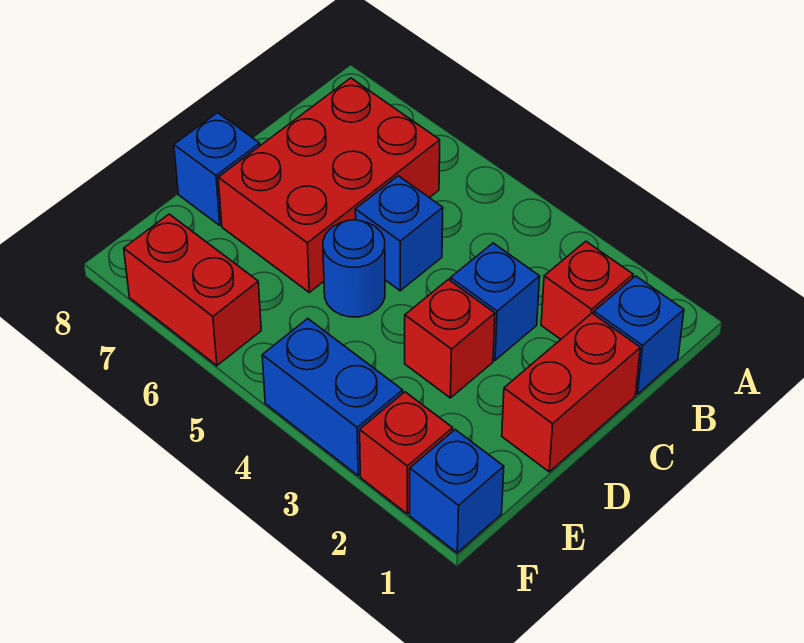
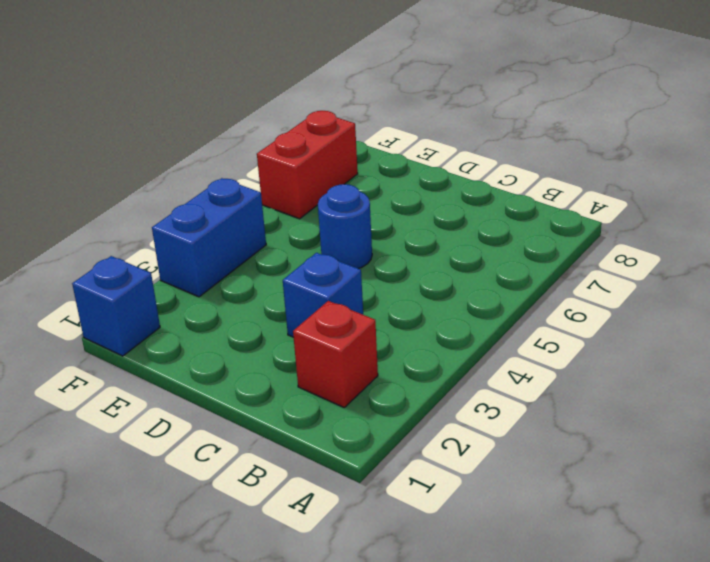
none -> blue brick B1 level 1
none -> red brick B6:D7 level 1
none -> red brick C1:D1 level 1

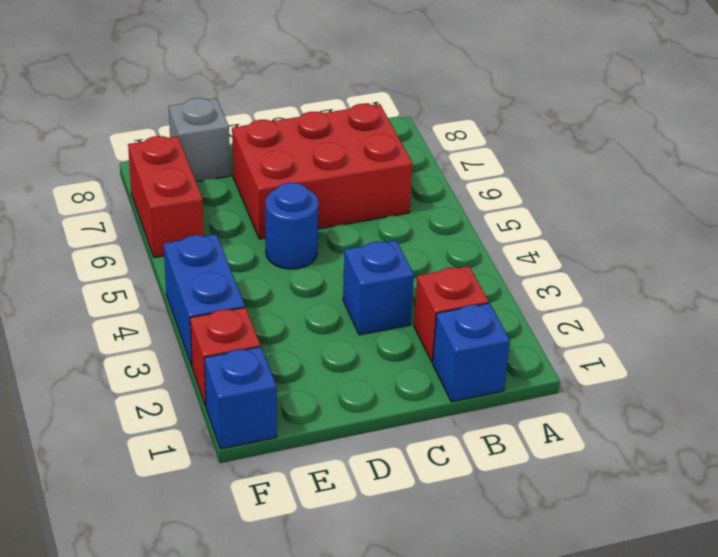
grey brick E8 level 1 -> none
none -> red brick C1:D1 level 1
none -> blue brick C5 level 1
none -> red brick D3 level 1

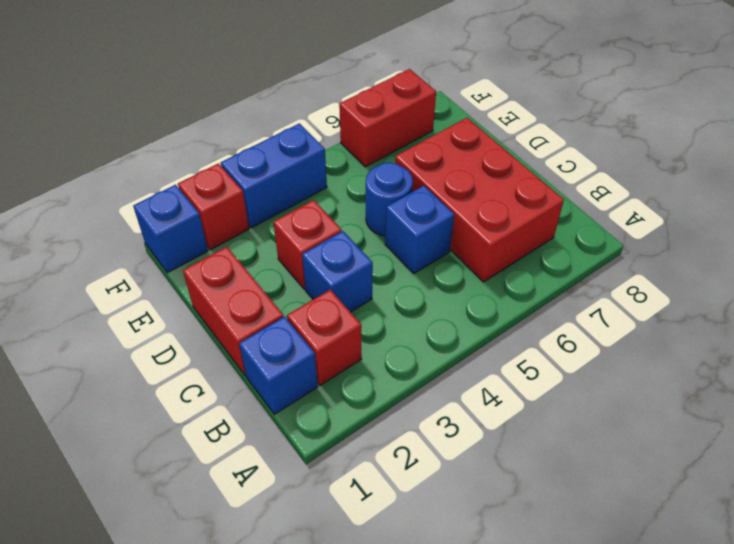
none -> blue brick D8 level 1

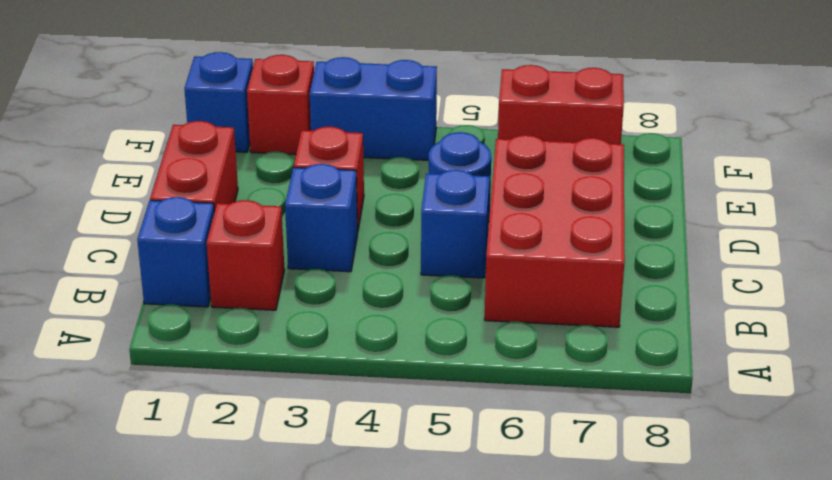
none -> blue brick D8 level 1

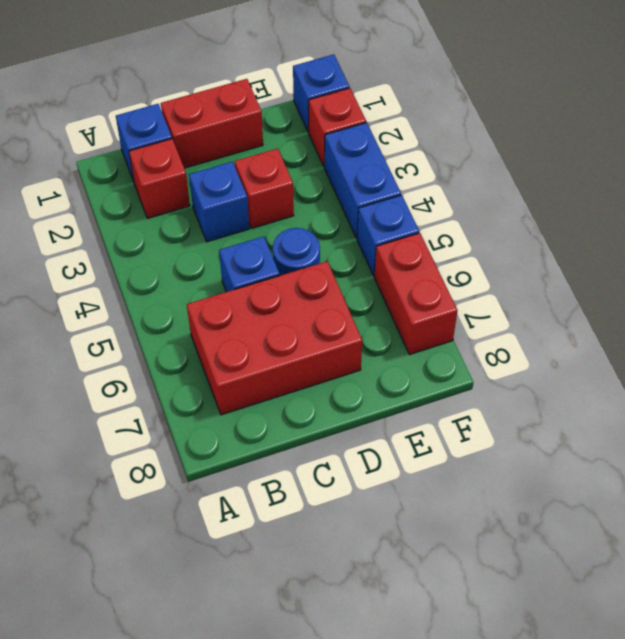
blue brick F5 level 1 -> blue brick D8 level 1

